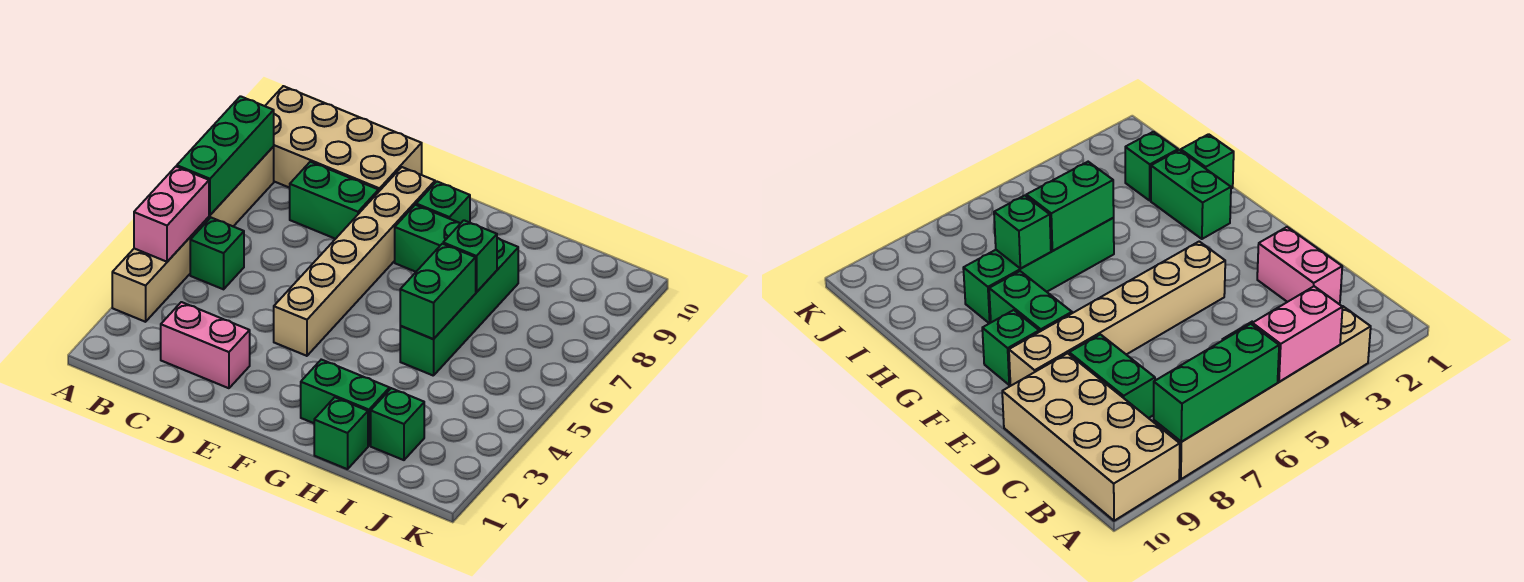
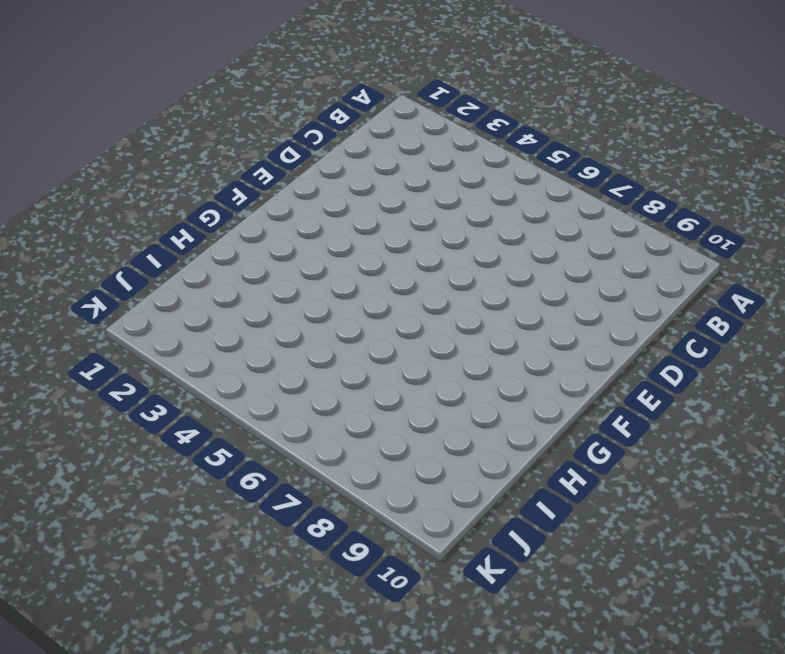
none -> tan brick A3:A8 level 1
none -> tan brick A9:D10 level 1
none -> green brick B5 level 1

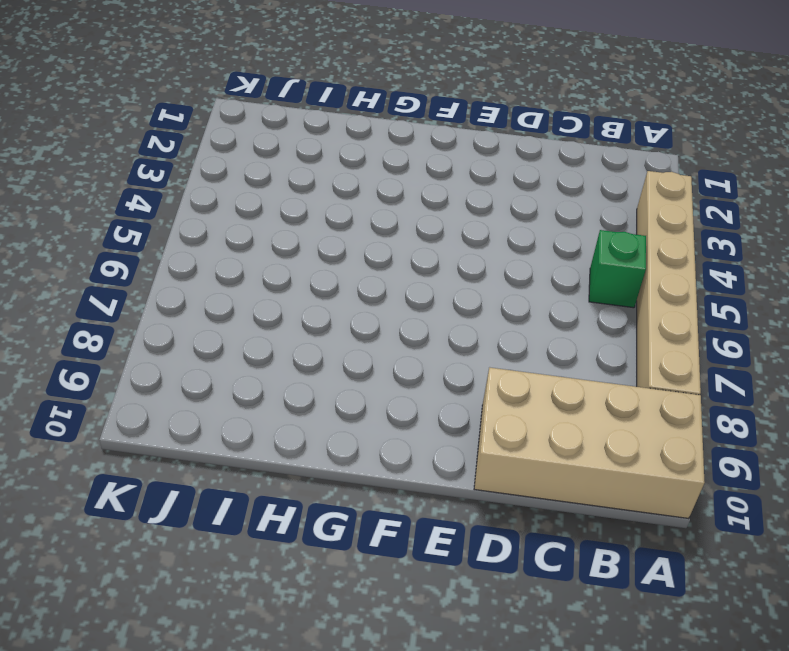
none -> pink brick C2:D2 level 1
none -> green brick C8:D8 level 1
none -> tan brick E4:E9 level 1

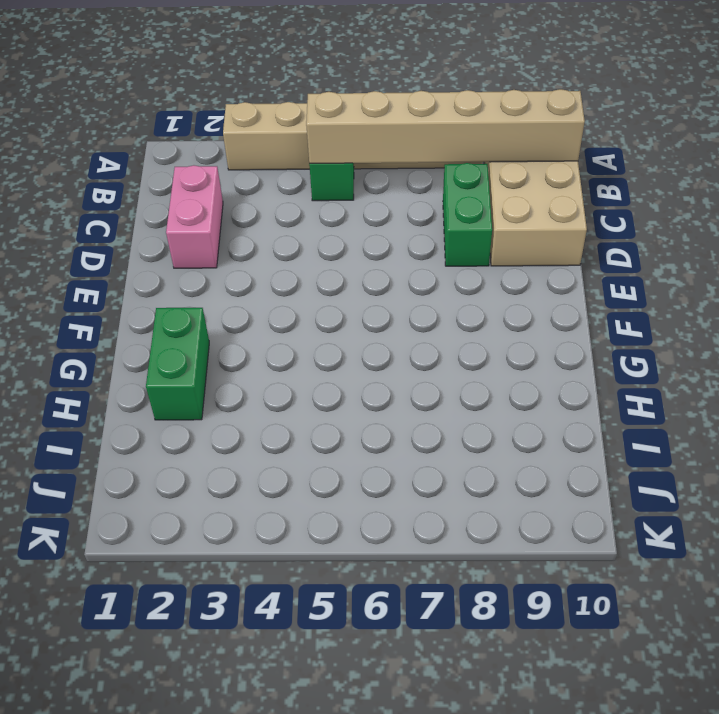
tan brick B5:B10 level 2 -> tan brick E4:E9 level 1
none -> green brick F8:G8 level 1
none -> green brick F9 level 1
none -> green brick H1 level 1

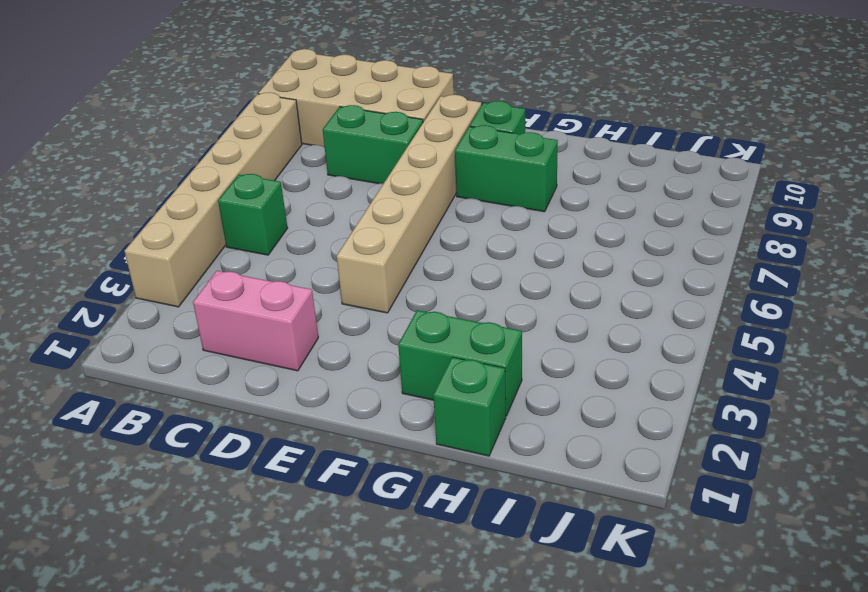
none -> green brick H5:H8 level 1
none -> green brick I2 level 1
none -> pink brick A4:A5 level 2

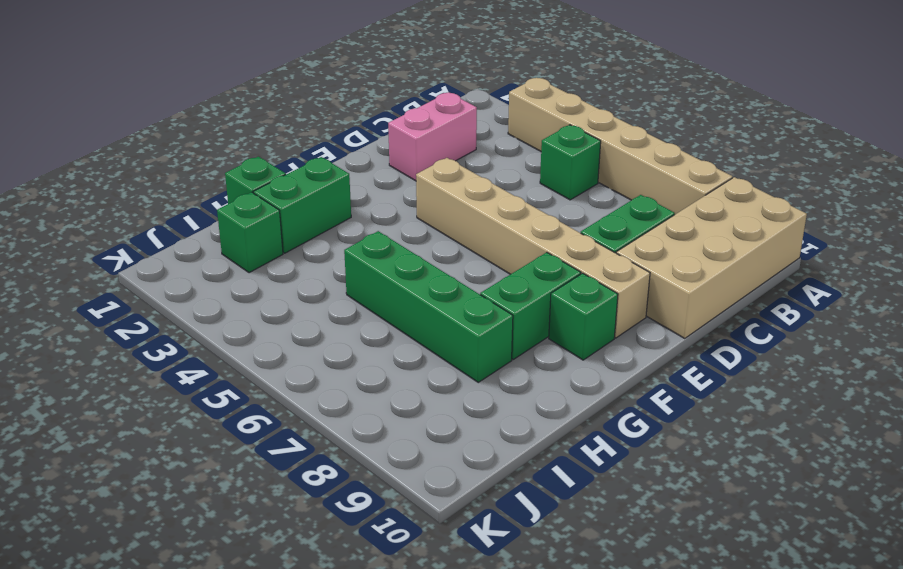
none -> pink brick A4:A5 level 2
none -> green brick A6:A8 level 2
none -> green brick H5:H6 level 2

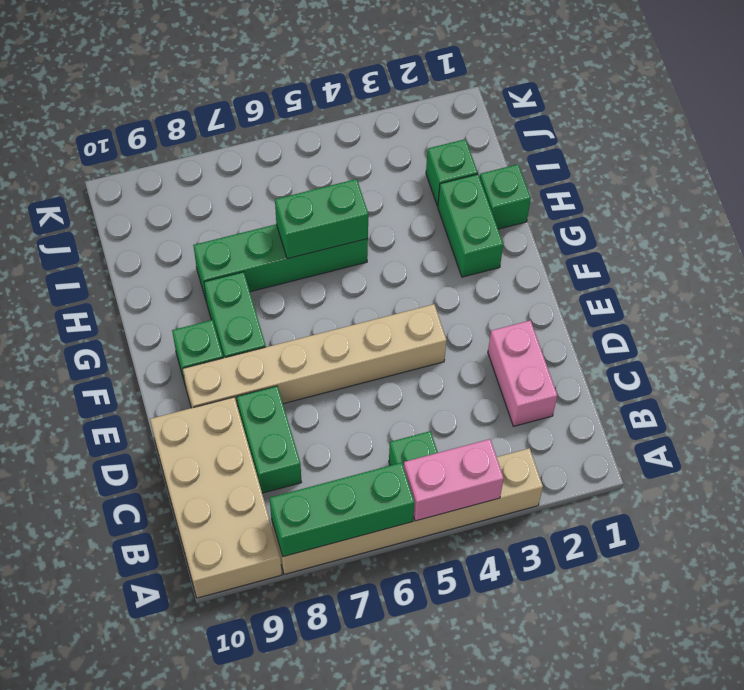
none -> green brick H7 level 2

